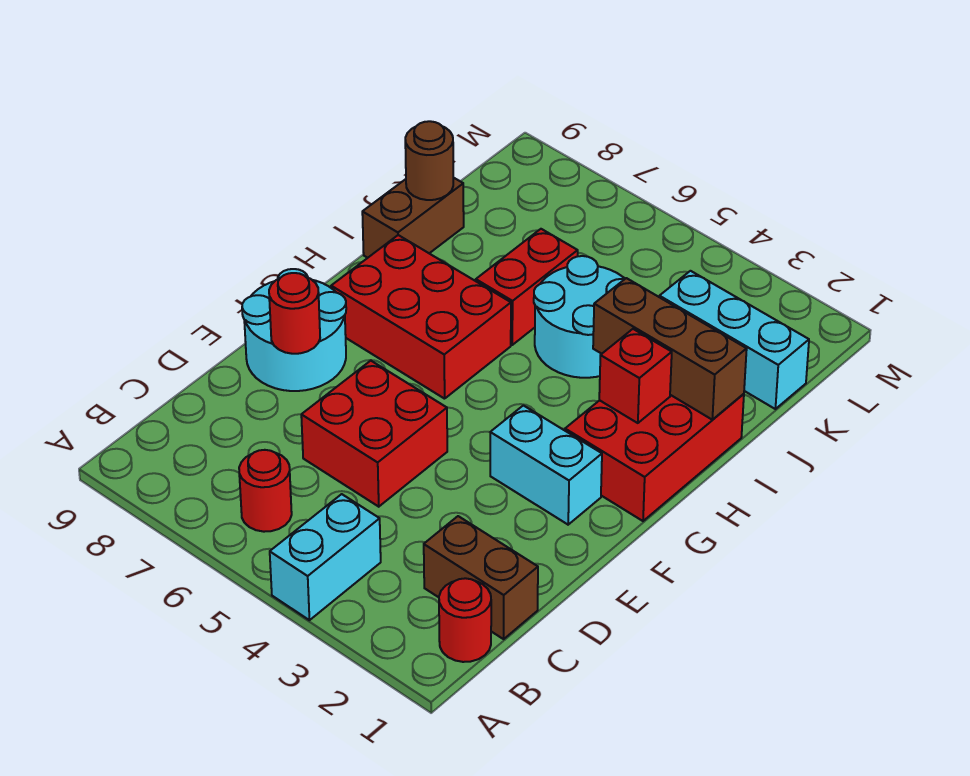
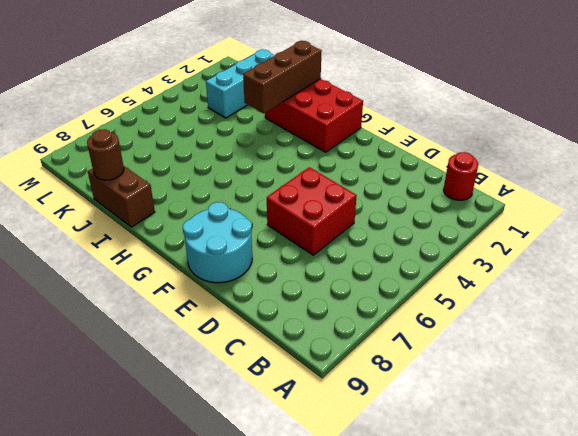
none -> cyan brick A4:B4 level 1
none -> red round brick B6 level 1
none -> brown brick C1:C2 level 1

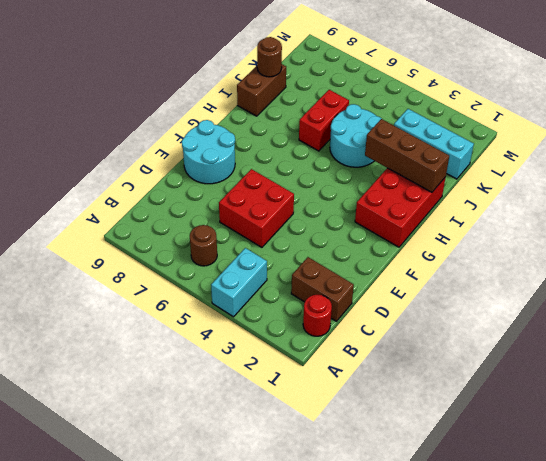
brown round brick B6 level 1 -> red round brick B6 level 1
none -> cyan brick F2:F3 level 1
none -> red brick G6:H8 level 1
none -> red round brick E8 level 2

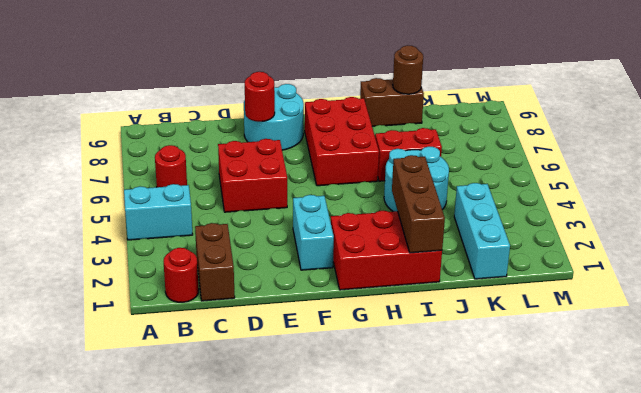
none -> red brick H2 level 2

